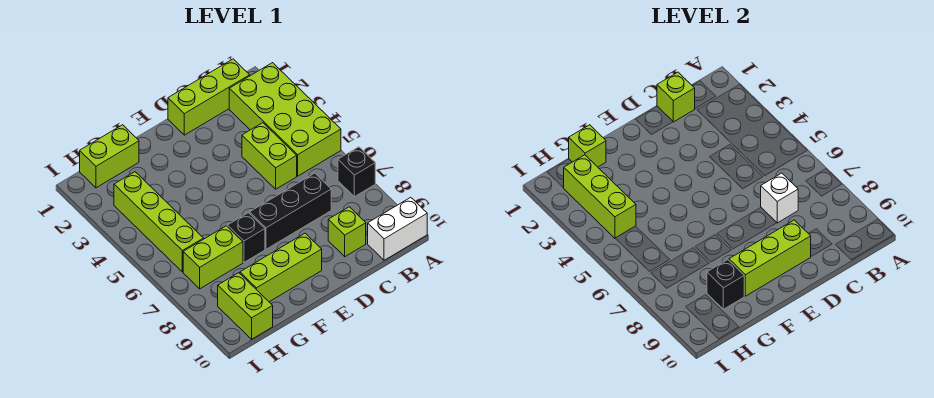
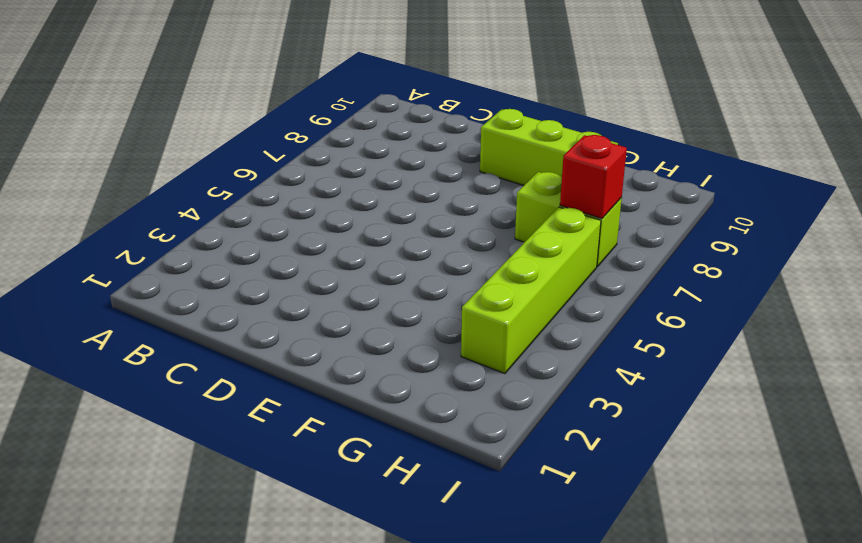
red brick H7 level 2 -> none
none -> lime brick A2:B5 level 1
none -> black brick A7 level 1
none -> white brick A10:B10 level 1

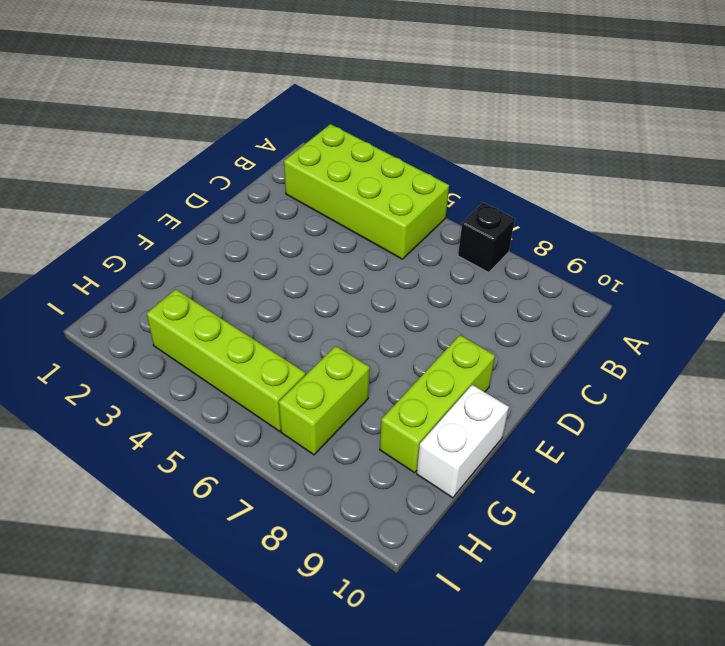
white brick F10:G10 level 1 -> white brick A10:B10 level 1
none -> lime brick B1:D1 level 1
none -> lime brick C4:C5 level 1
none -> black brick C7:E7 level 1

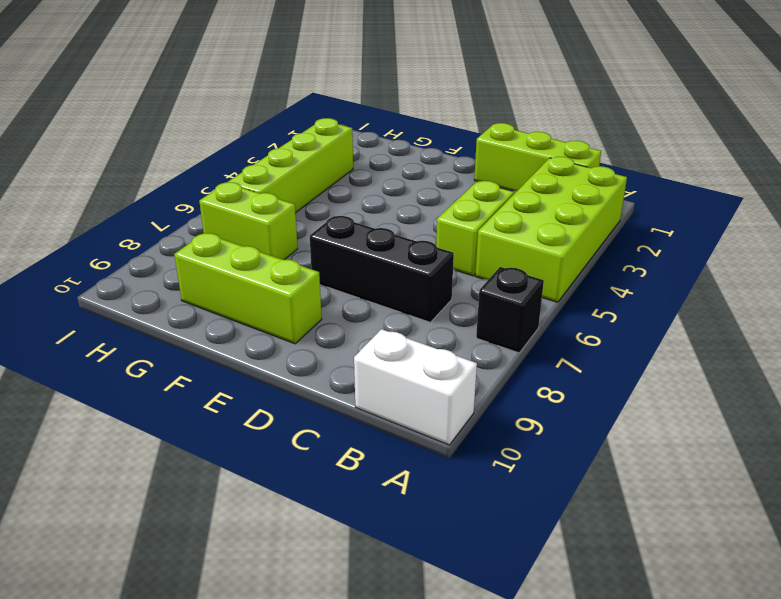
none -> lime brick C9 level 1
none -> black brick F7 level 1
none -> lime brick G1:H1 level 1

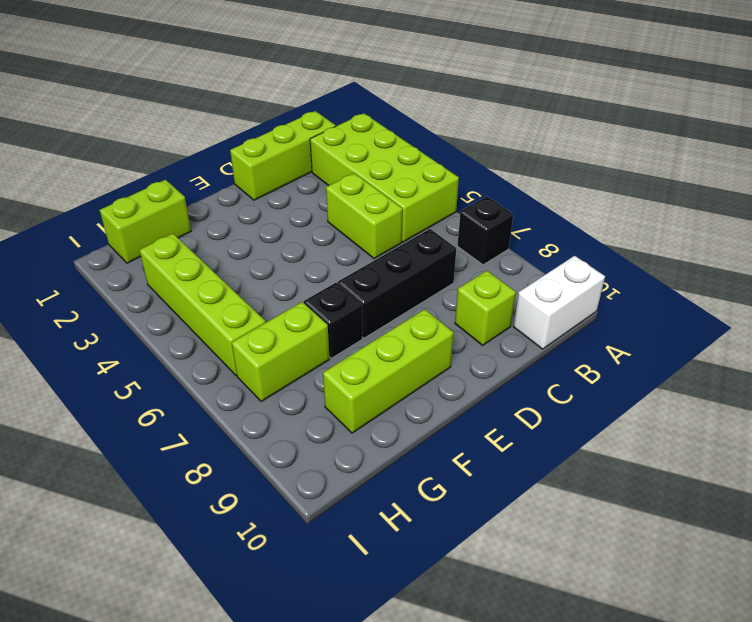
none -> lime brick H9:H10 level 1
none -> lime brick C1 level 2
none -> white brick C7 level 2

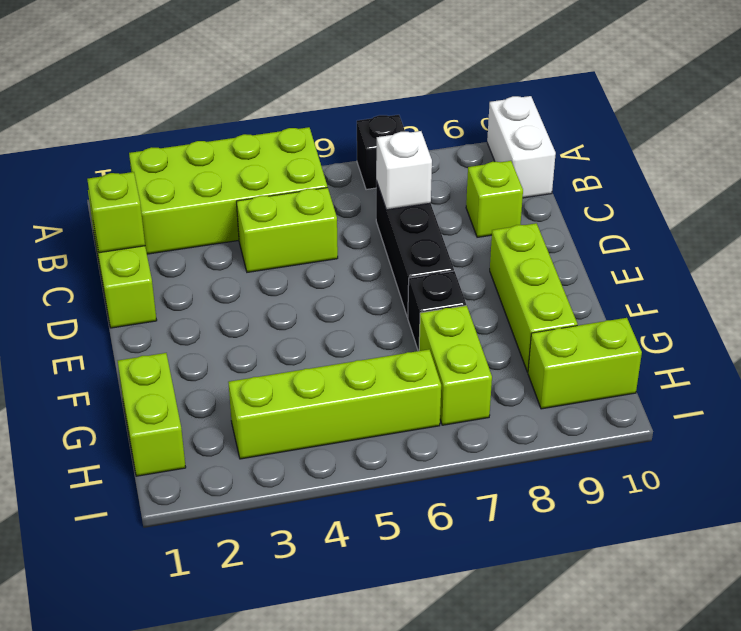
none -> lime brick D9:F9 level 2
none -> lime brick G1 level 2
none -> black brick G9 level 2

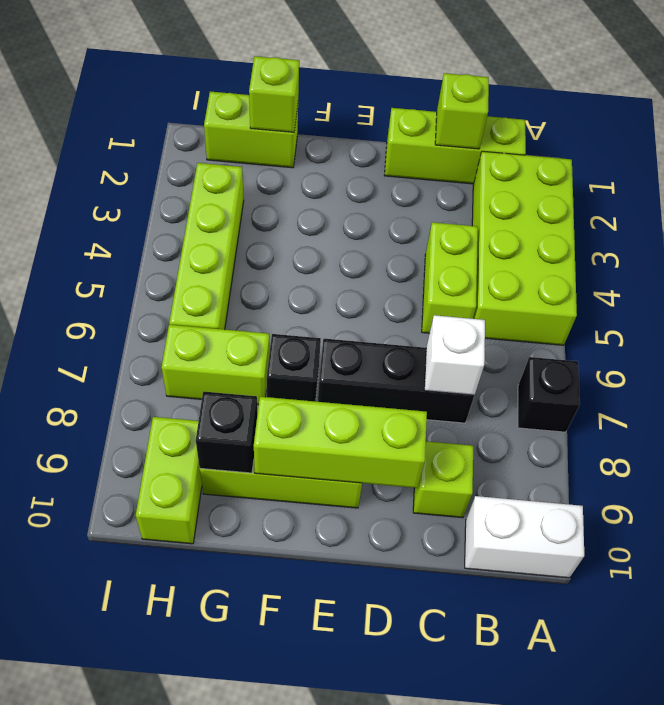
none -> lime brick H2:H4 level 2

